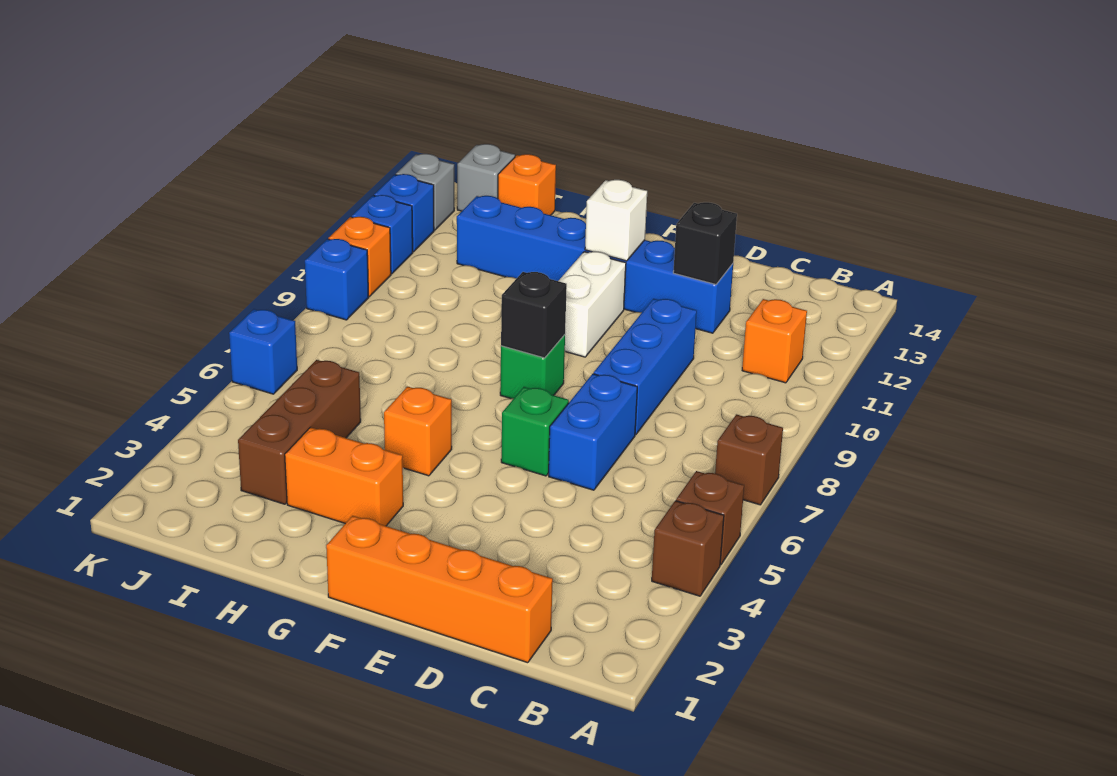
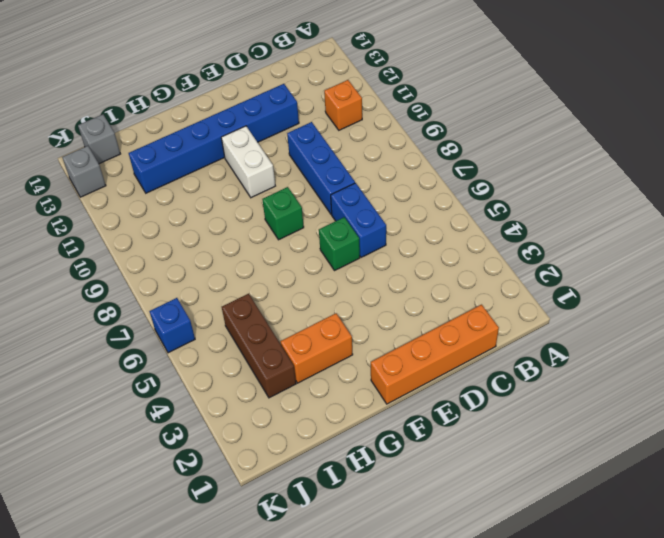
none -> brown brick A4 level 1
none -> brown brick A5 level 1
none -> brown brick A7 level 1

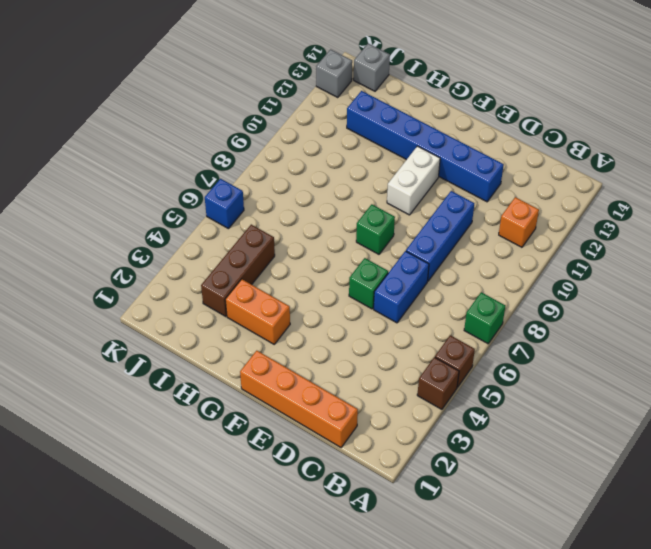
green brick A7 level 1 -> brown brick A7 level 1
none -> orange brick G5 level 1
none -> orange brick I14 level 1
none -> blue brick K9 level 1

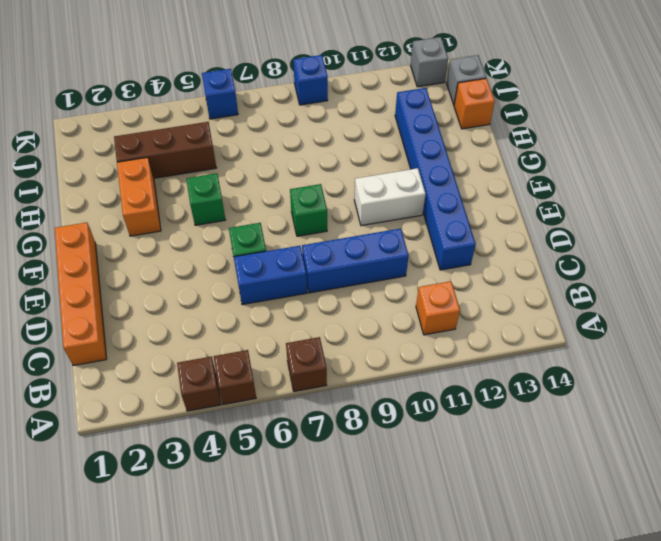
green brick G5 level 1 -> orange brick G5 level 1
none -> orange brick K10 level 1
none -> blue brick K11 level 1
none -> blue brick K12 level 1

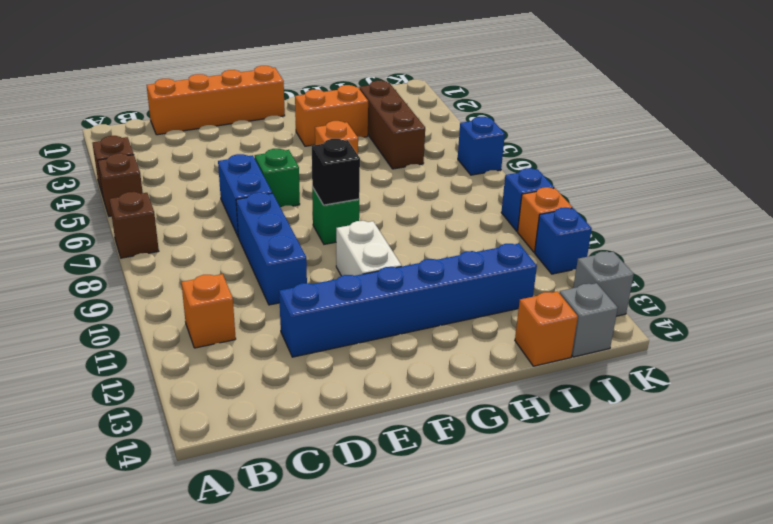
none -> blue brick K12 level 1
none -> black brick D12 level 2
none -> white brick F12 level 2

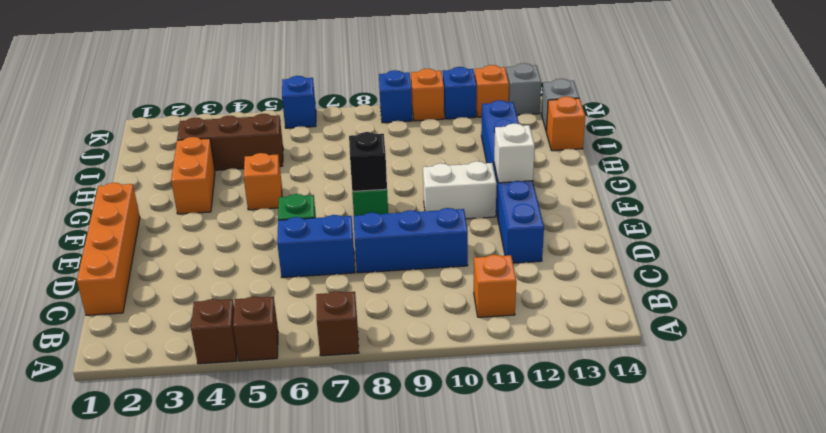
orange brick K12 level 1 -> blue brick K12 level 1
none -> black brick D12 level 2

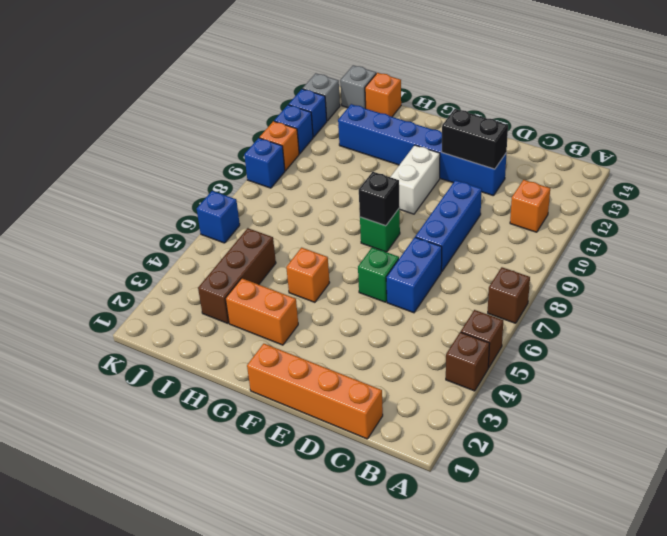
black brick D12:E12 level 2 -> black brick D12 level 2
none -> white brick F12 level 2

